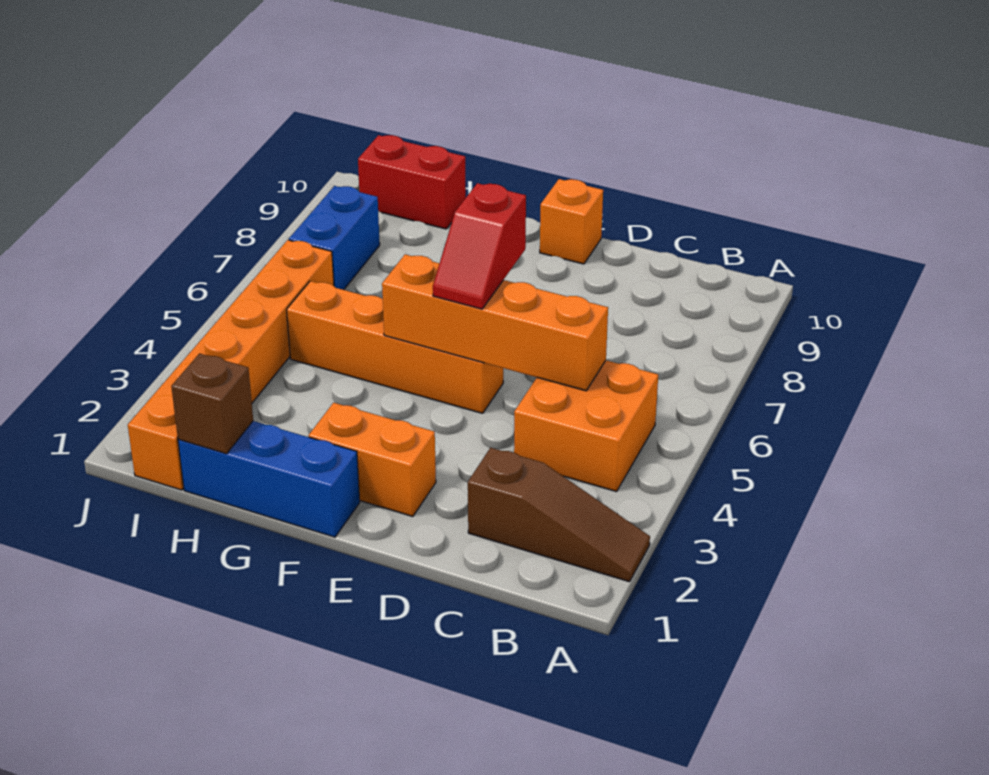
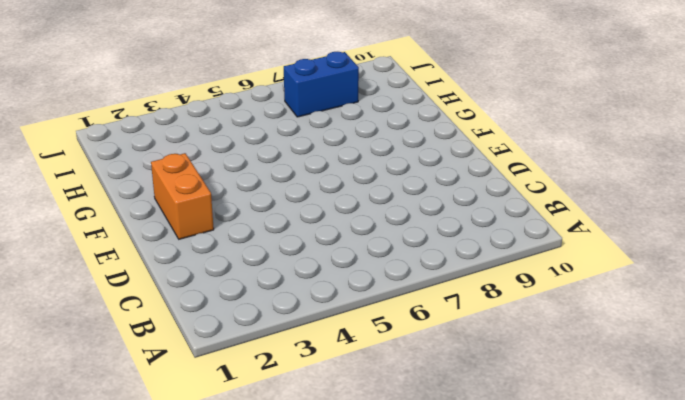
none -> brown slope A2:C2 level 1 top C
none -> orange brick B4:C5 level 1
none -> orange brick E5:H5 level 1

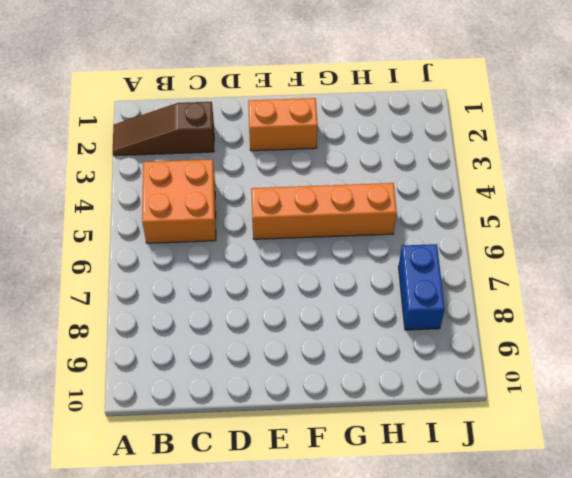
none -> orange brick E10 level 1
none -> blue brick F1:H1 level 1
none -> red brick H10:I10 level 1

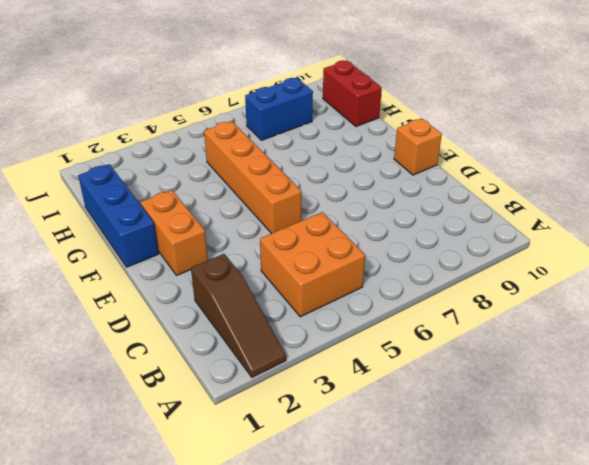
none -> orange brick I1:I6 level 1
none -> orange brick C5:F5 level 2
none -> brown brick H1 level 2

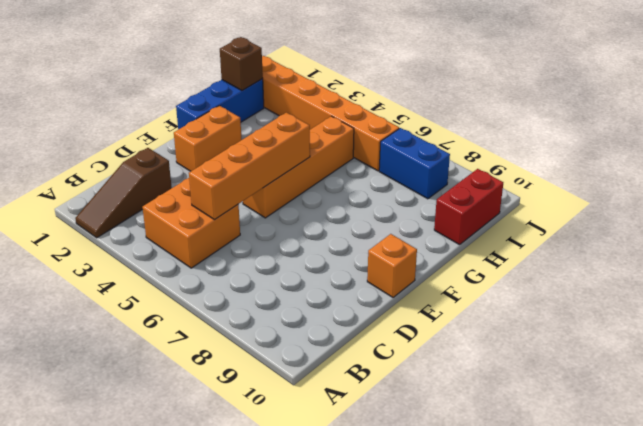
none -> red slope E5:E6 level 3 top 6

